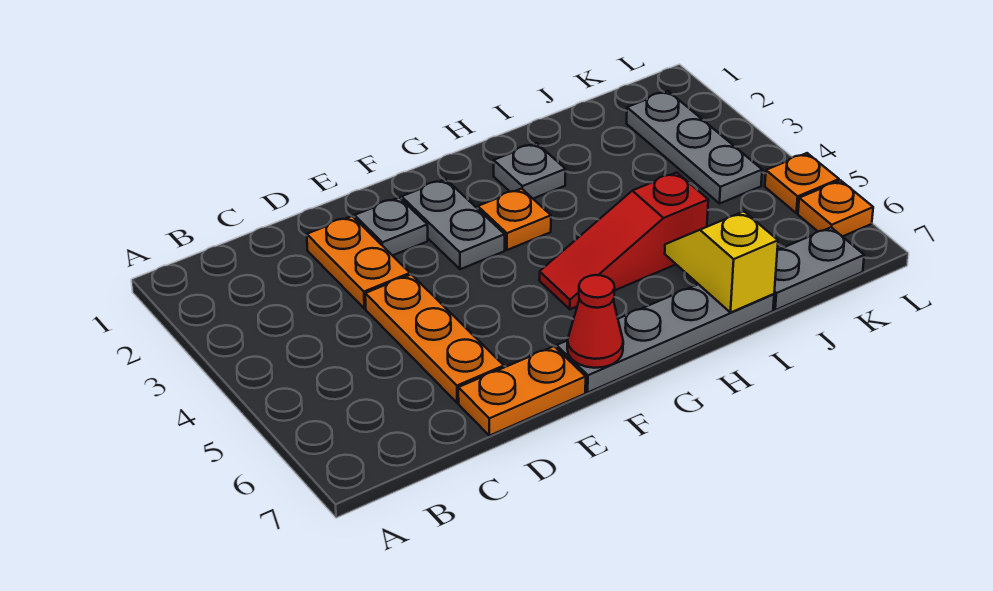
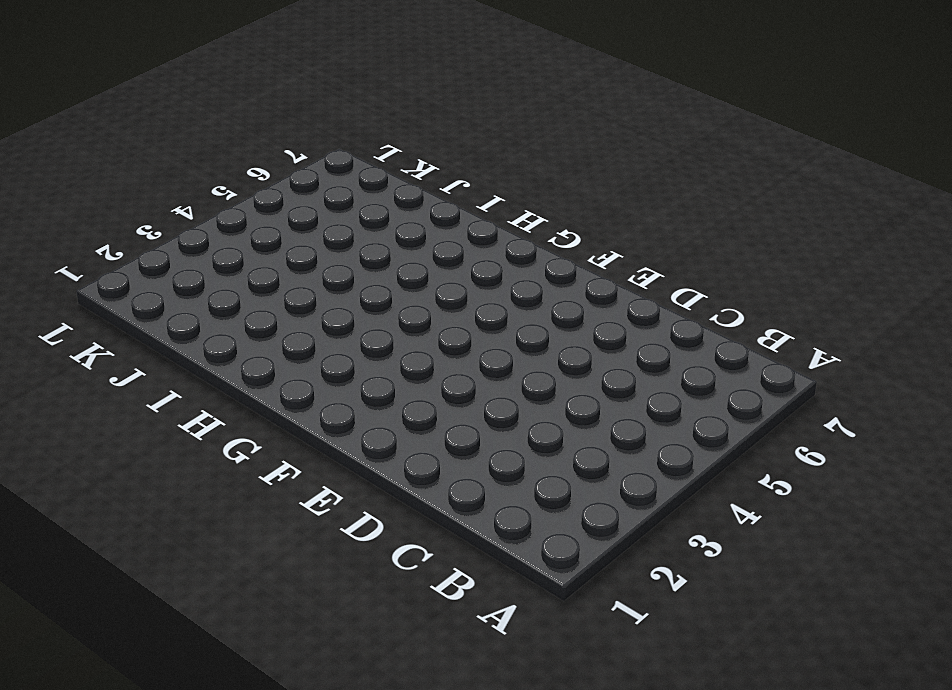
none -> orange plate D2:D3 level 1
none -> orange plate D4:D6 level 1
none -> orange plate D7:E7 level 1

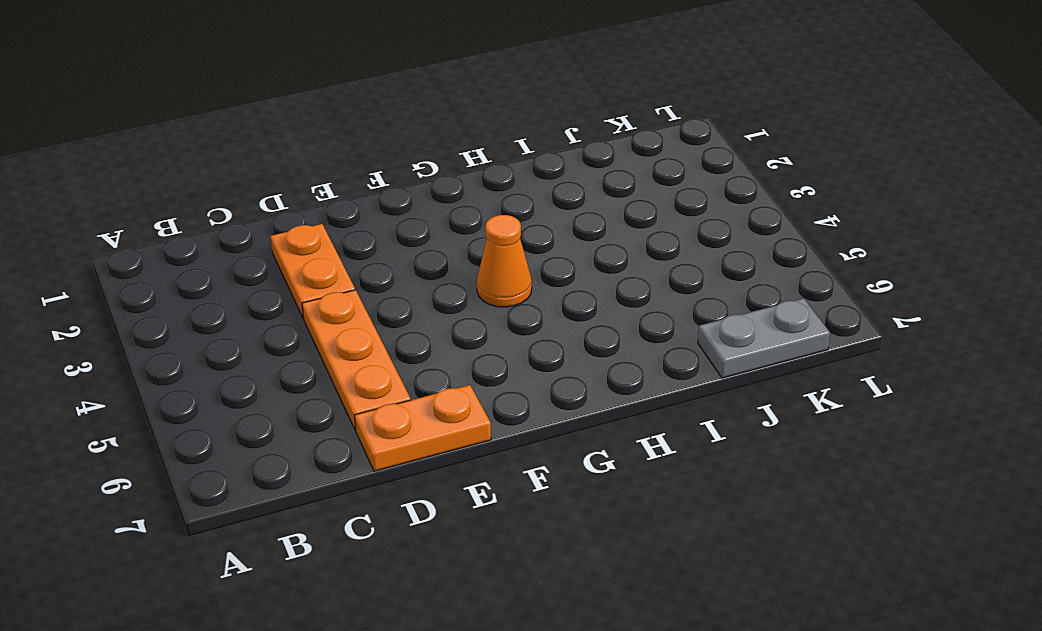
orange cone G4 level 1 -> none
none -> grey plate E2 level 1
none -> grey plate F2:F3 level 1
none -> grey plate F7:I7 level 1

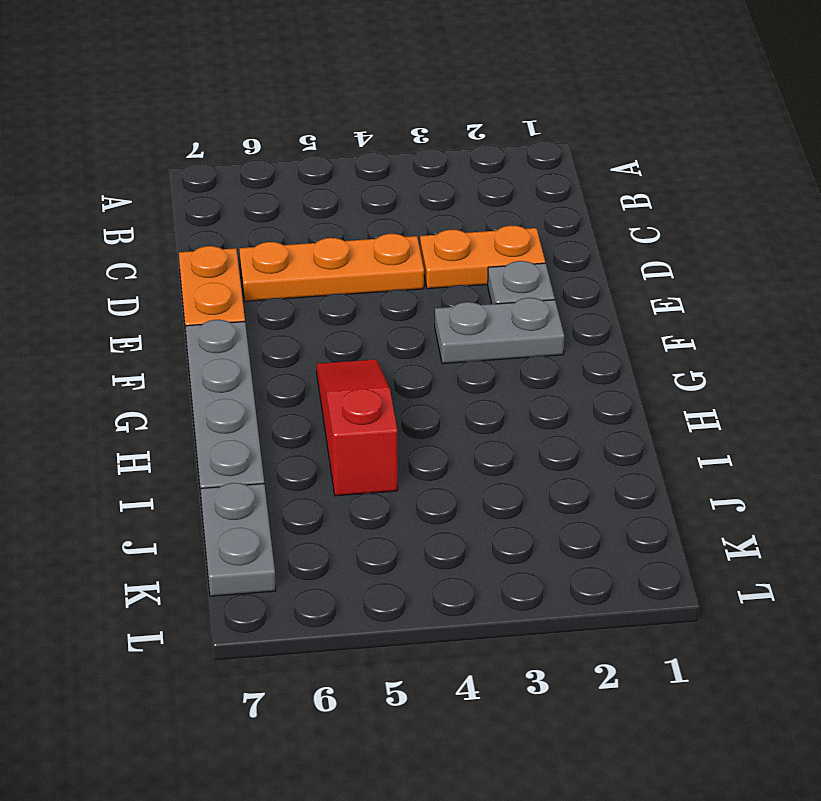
none -> orange plate G3 level 1
none -> grey plate H2 level 1
none -> grey plate K2:K4 level 1

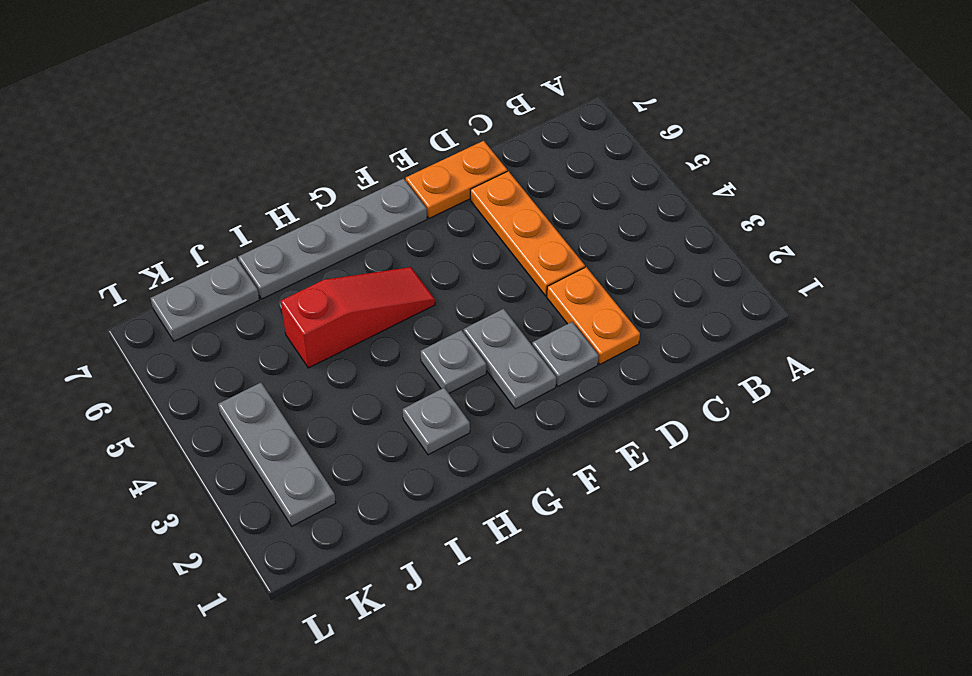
grey plate G3 level 1 -> orange plate G3 level 1
none -> orange plate L5 level 1
none -> orange plate L6 level 1
none -> red cone F7 level 2

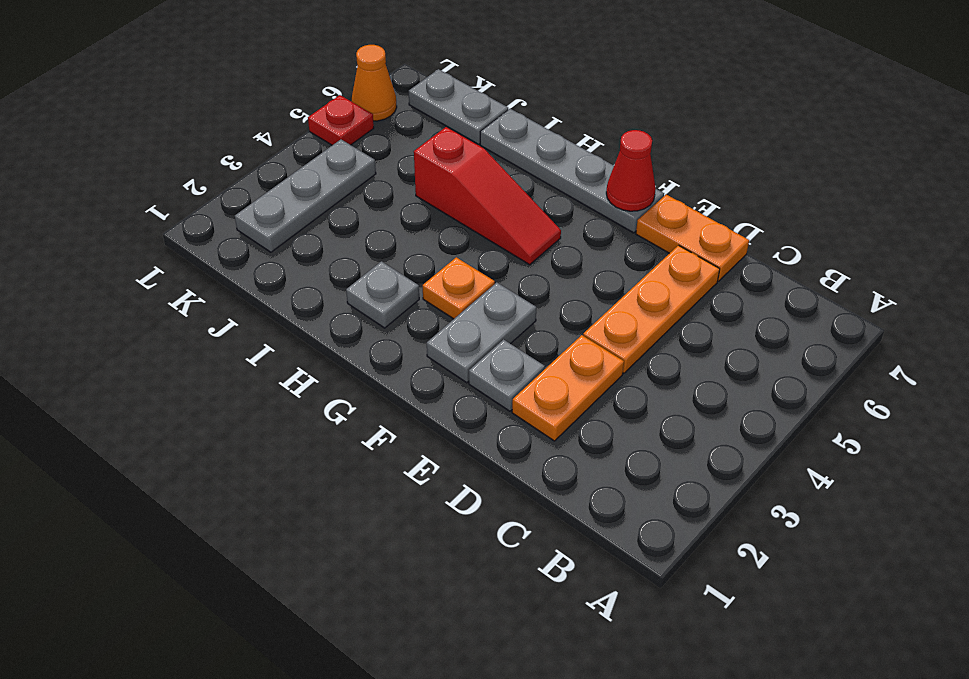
red plate L5 level 1 -> orange plate L5 level 1
orange cone L6 level 1 -> orange plate L6 level 1
none -> yellow slope I6:I7 level 2 top 7

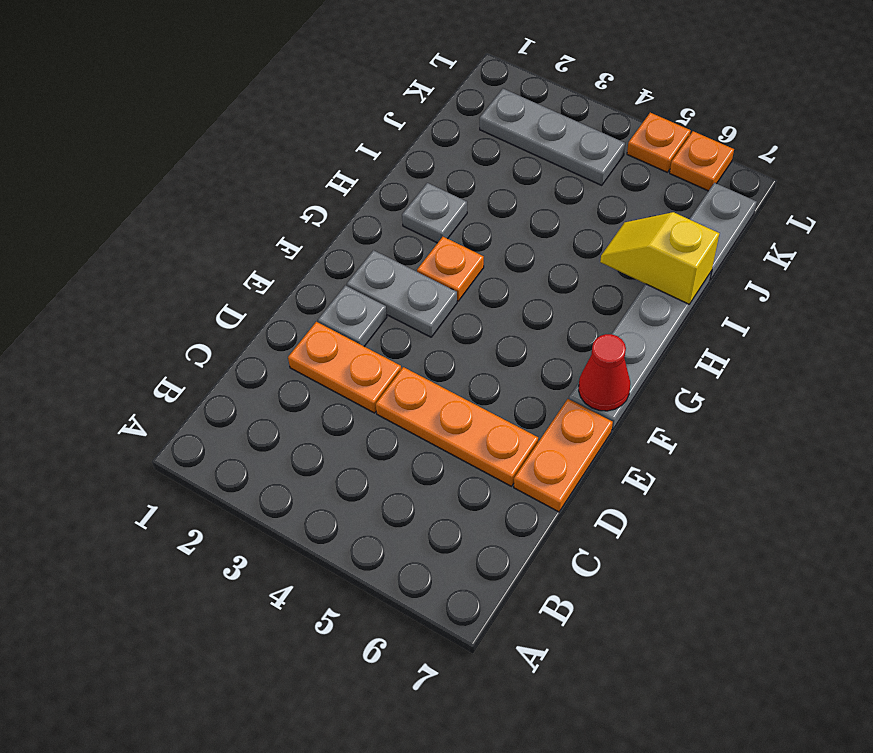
none -> red slope G5:I5 level 1 top I

